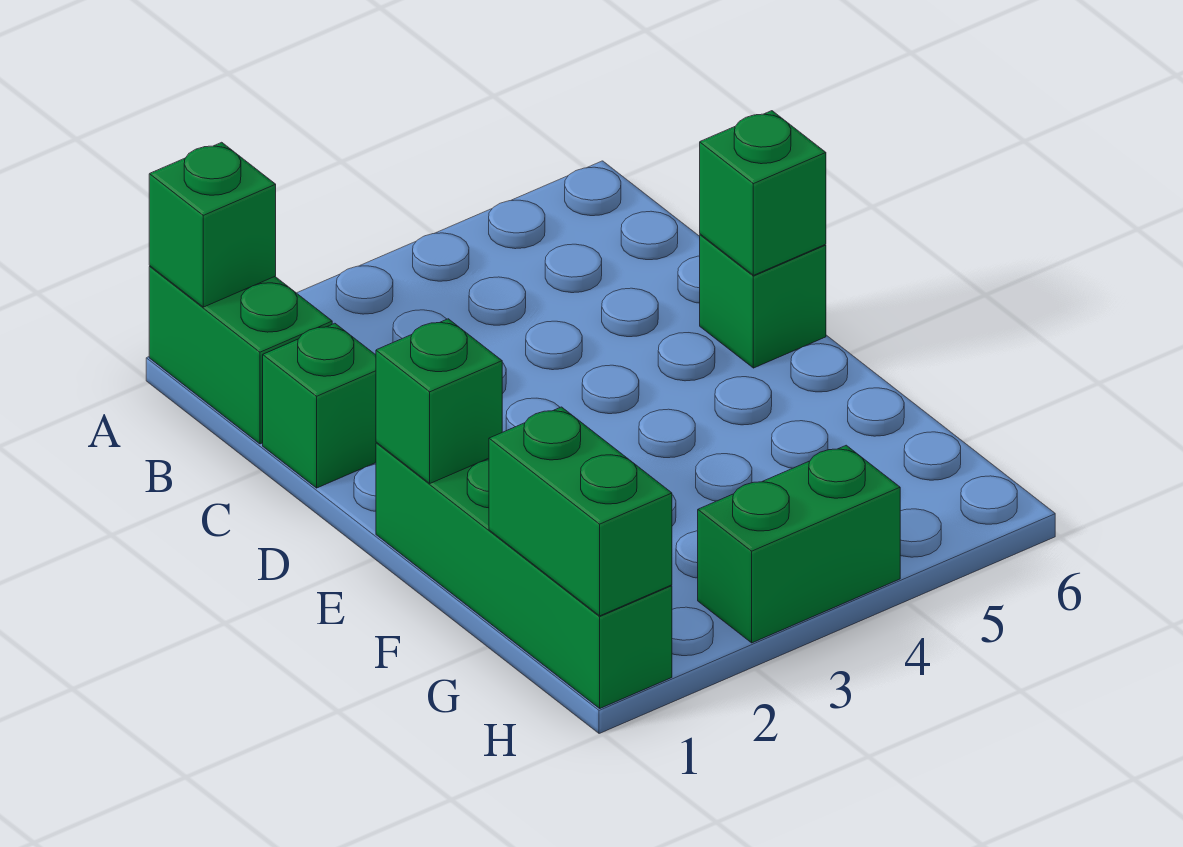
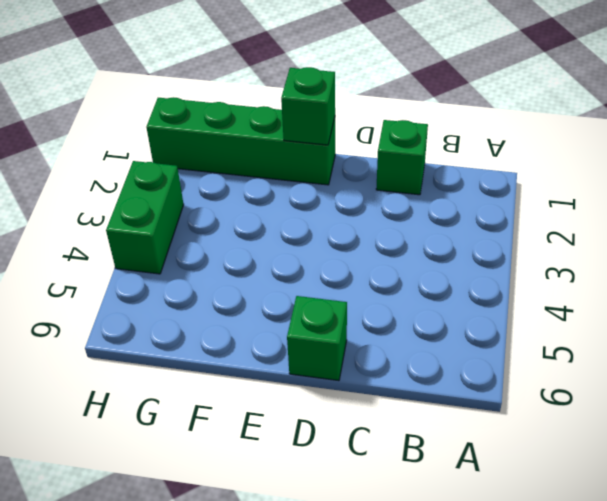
none -> green brick A1:B1 level 1
none -> green brick A1 level 2

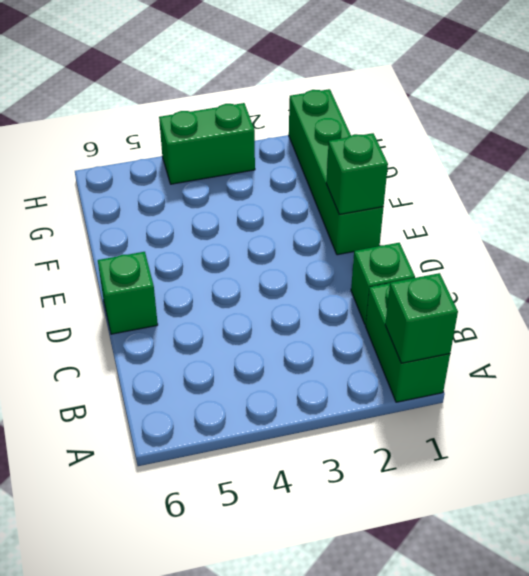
none -> green brick D6 level 2
none -> green brick G1:H1 level 2

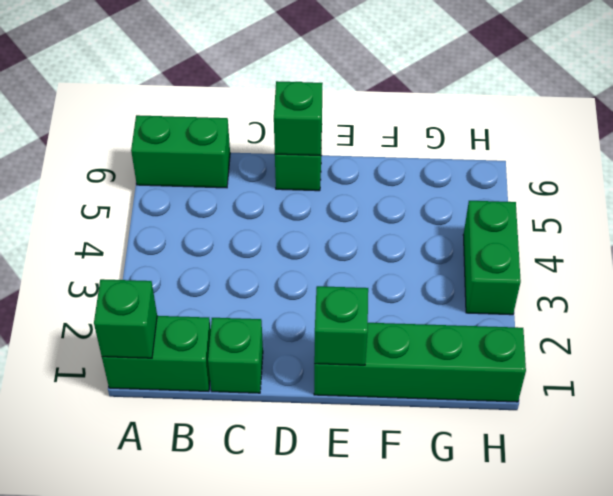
green brick A6:B6 level 1 -> green brick G1:H1 level 2

